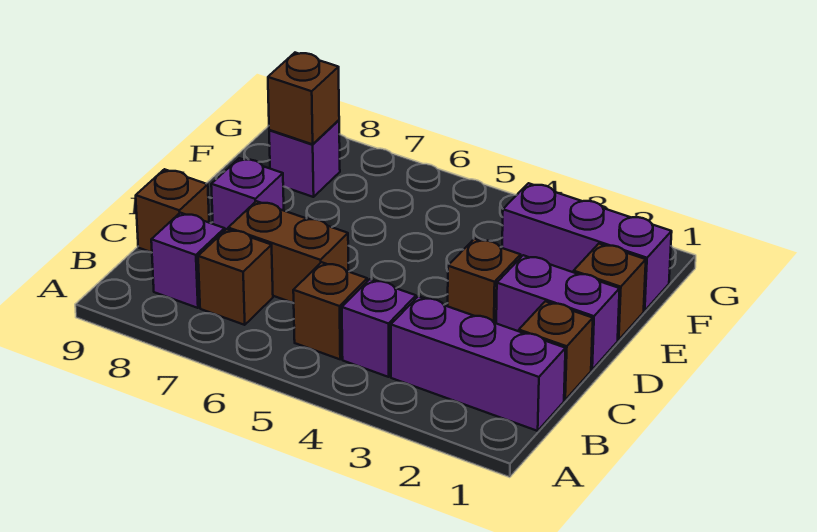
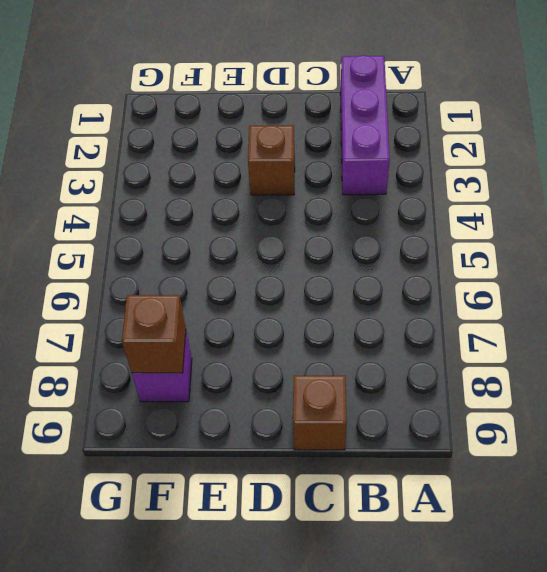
none -> purple brick B4 level 1
none -> brown brick B5 level 1
none -> brown brick B7 level 1

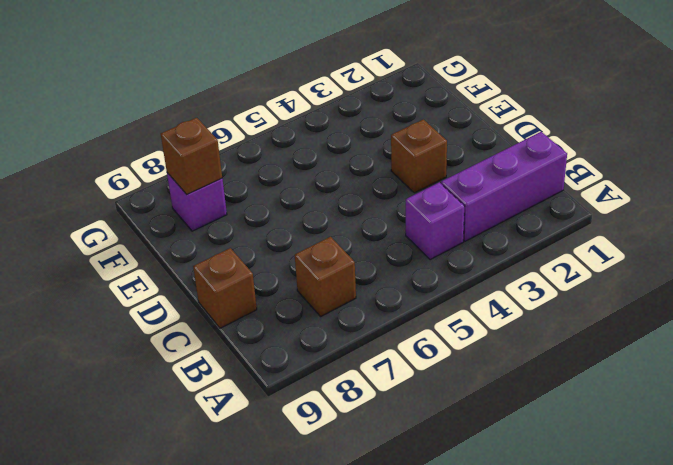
none -> brown brick B5 level 1
none -> purple brick B8 level 1
none -> brown brick C1 level 1

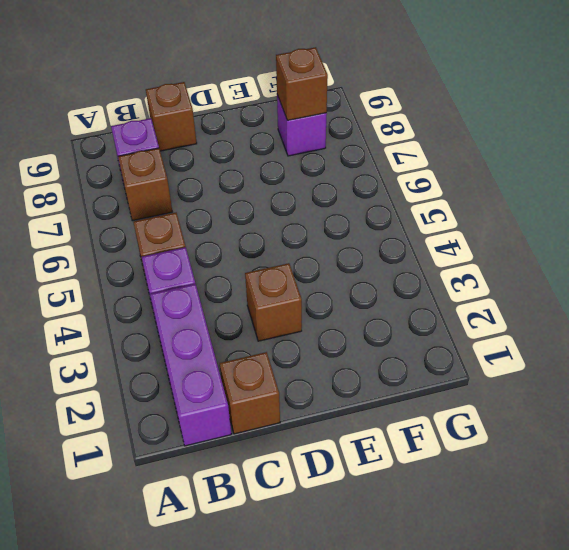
none -> brown brick C6:C7 level 1
none -> purple brick D1:D2 level 1
none -> purple brick D8 level 1

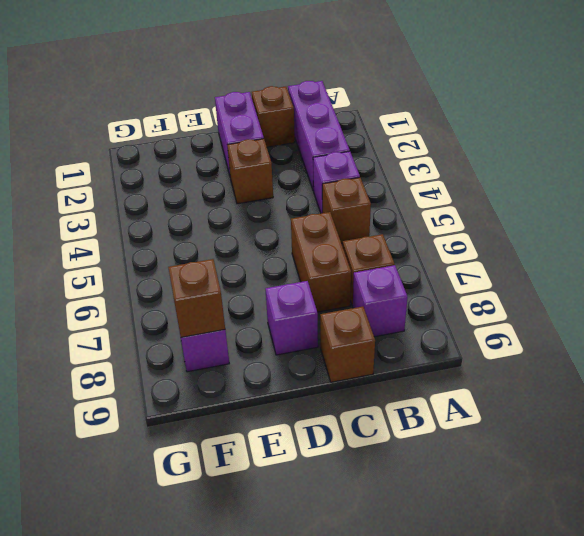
none -> brown brick E1 level 1
none -> purple brick F1:F3 level 1

